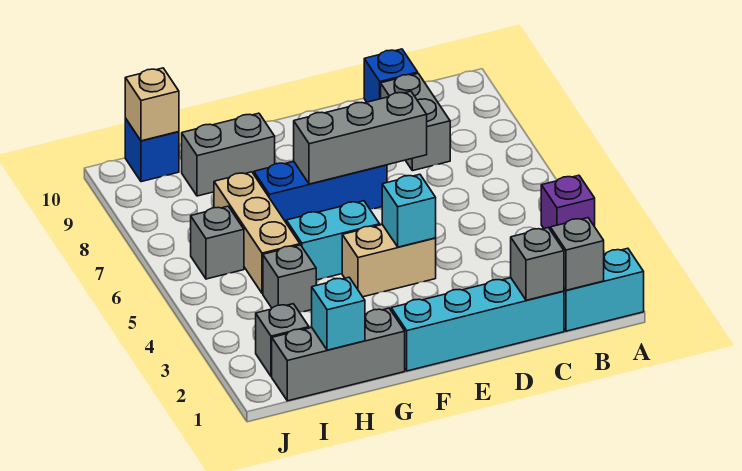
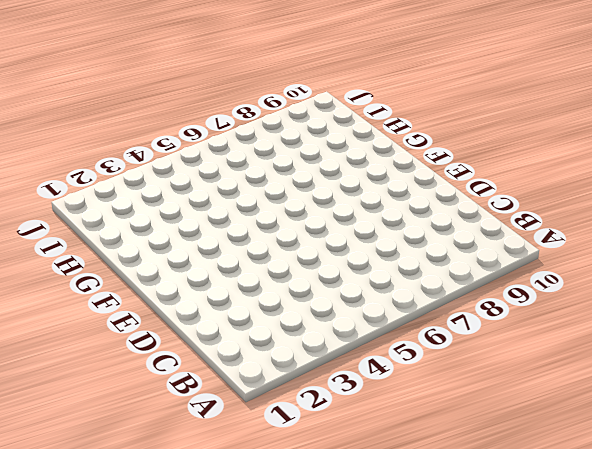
none -> cyan brick A1:B1 level 1
none -> purple brick A4 level 1
none -> cyan brick C1:F1 level 1

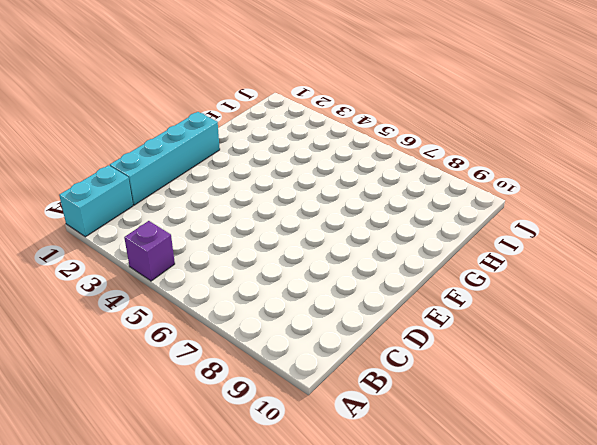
none -> grey brick C8:C9 level 1
none -> blue brick C10 level 1
none -> tan brick E4:F4 level 1

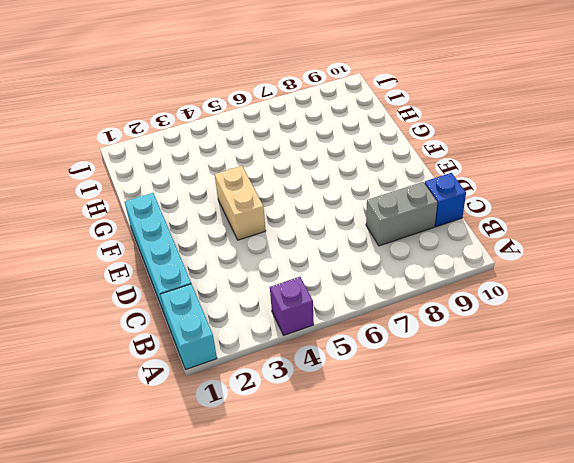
none -> blue brick E7:G7 level 1
none -> cyan brick F5:G5 level 1
none -> grey brick G1:I1 level 1

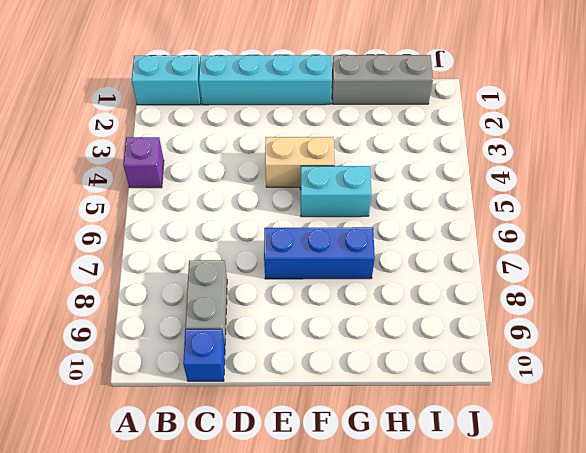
none -> grey brick G9:H9 level 1
none -> grey brick H4 level 1
none -> tan brick H5:H7 level 1

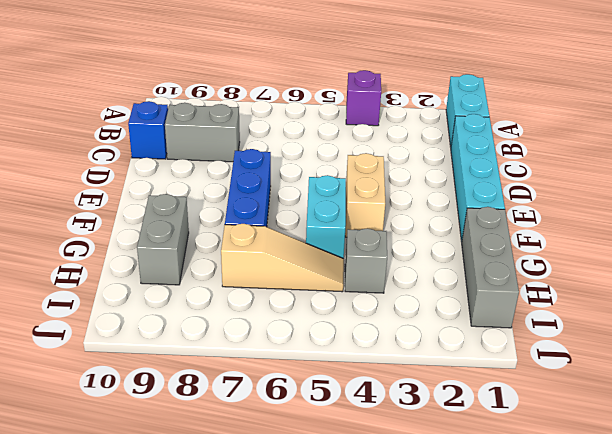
tan slope H5:H7 level 1 top 7 -> tan brick H5:H7 level 1
none -> grey brick I2 level 1
none -> grey brick I6 level 1
none -> blue brick I10 level 1

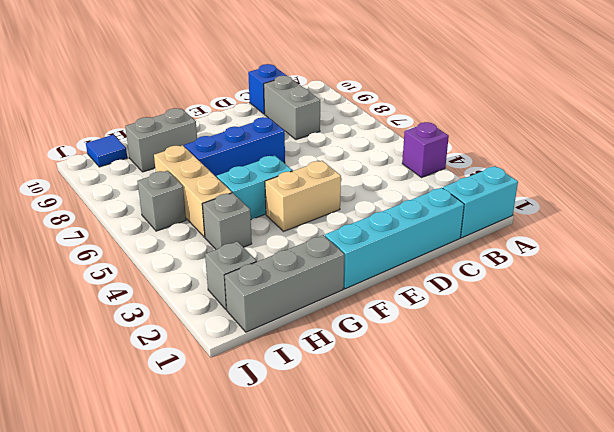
blue tile I10 level 1 -> blue brick I10 level 1
none -> grey brick B1 level 2
none -> grey brick C1 level 2
none -> grey brick D7:F7 level 2

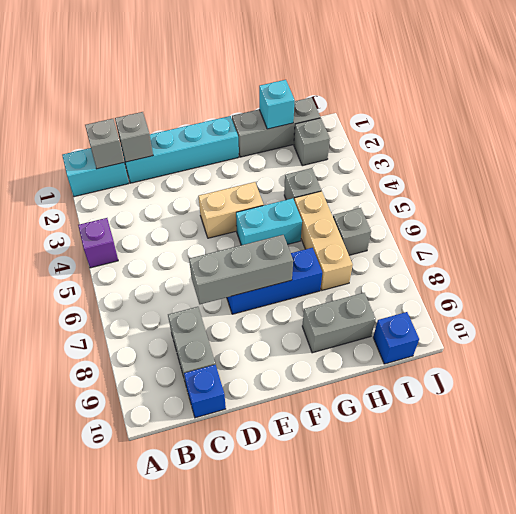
none -> cyan brick E4 level 2
none -> tan brick I10 level 2

